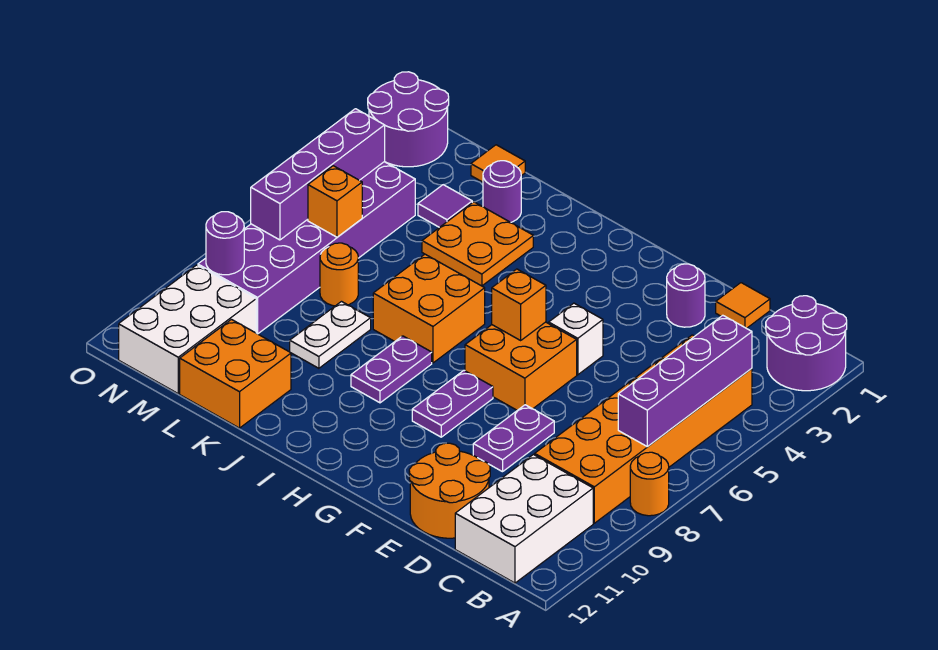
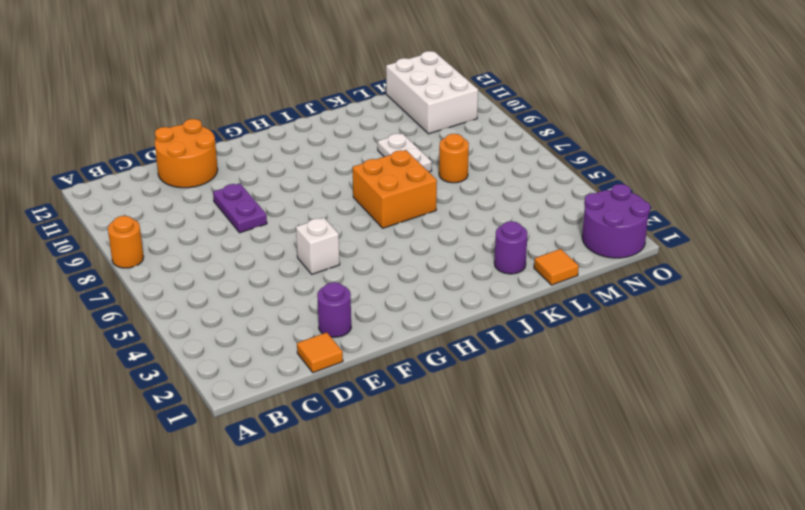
none -> purple round brick A1:B2 level 1
none -> orange brick B4:C9 level 1
none -> white brick B10:C12 level 1

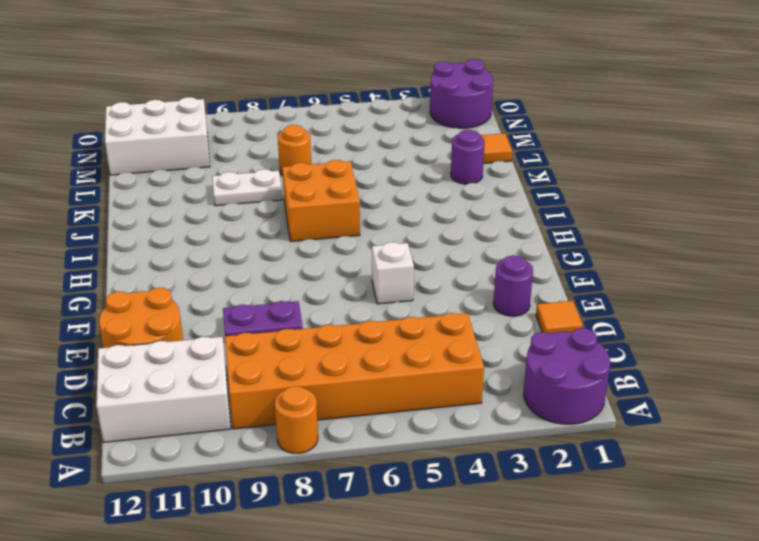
none -> orange brick F6:G7 level 1
none -> purple plate G8:G9 level 1
none -> purple plate I8:I9 level 1

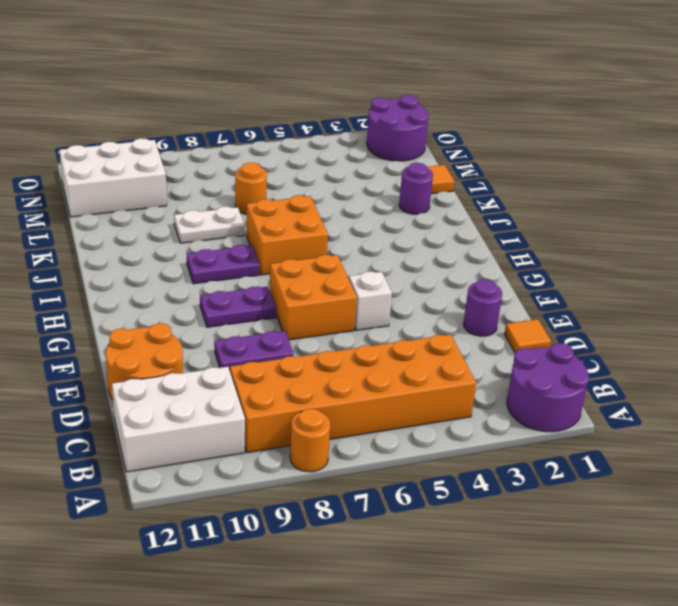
none -> orange plate J3:K4 level 1
none -> orange brick K11:L12 level 1
none -> purple tile L3 level 1

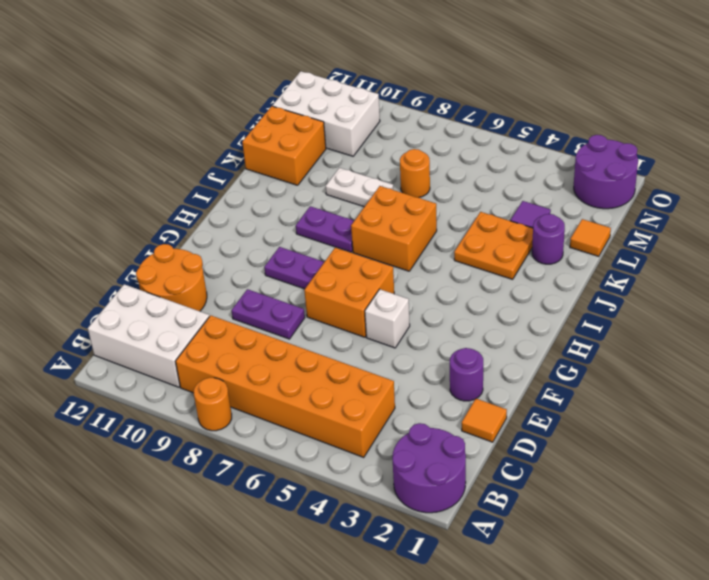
none -> purple brick M4:N9 level 1
none -> purple brick B4:B7 level 2
none -> orange brick G6 level 2

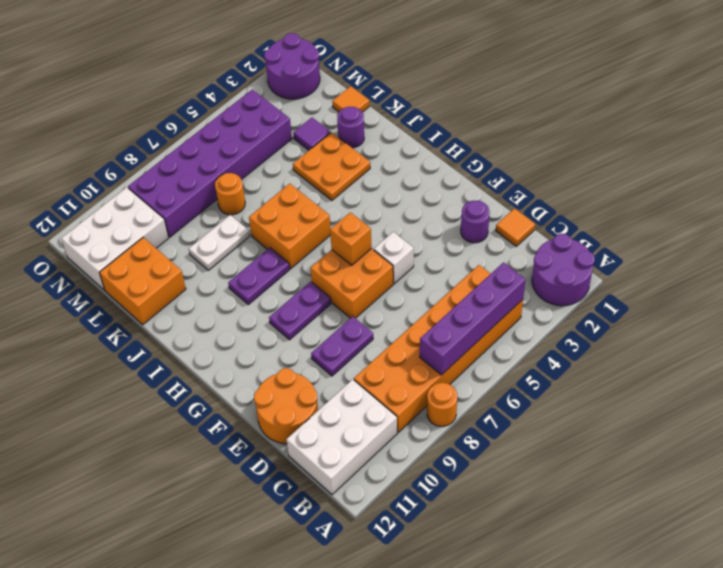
none -> orange brick M6 level 2
none -> purple brick N4:N7 level 2
none -> purple round brick N9 level 2

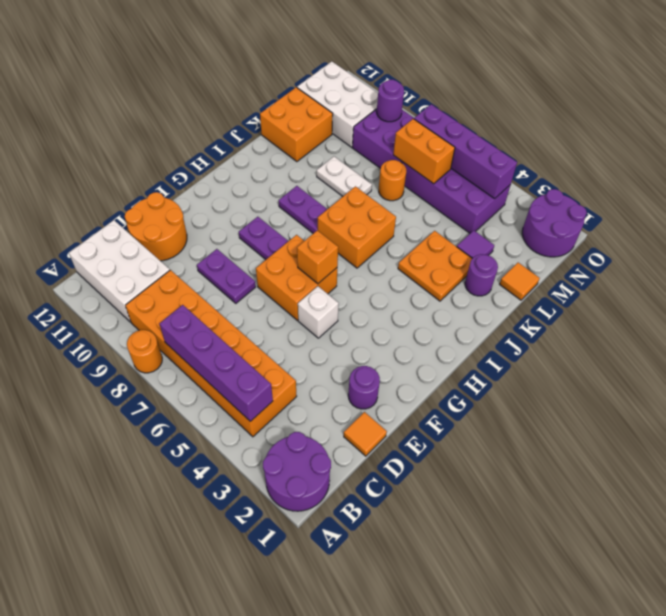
orange brick M6:M7 level 2 -> orange brick M6 level 2

